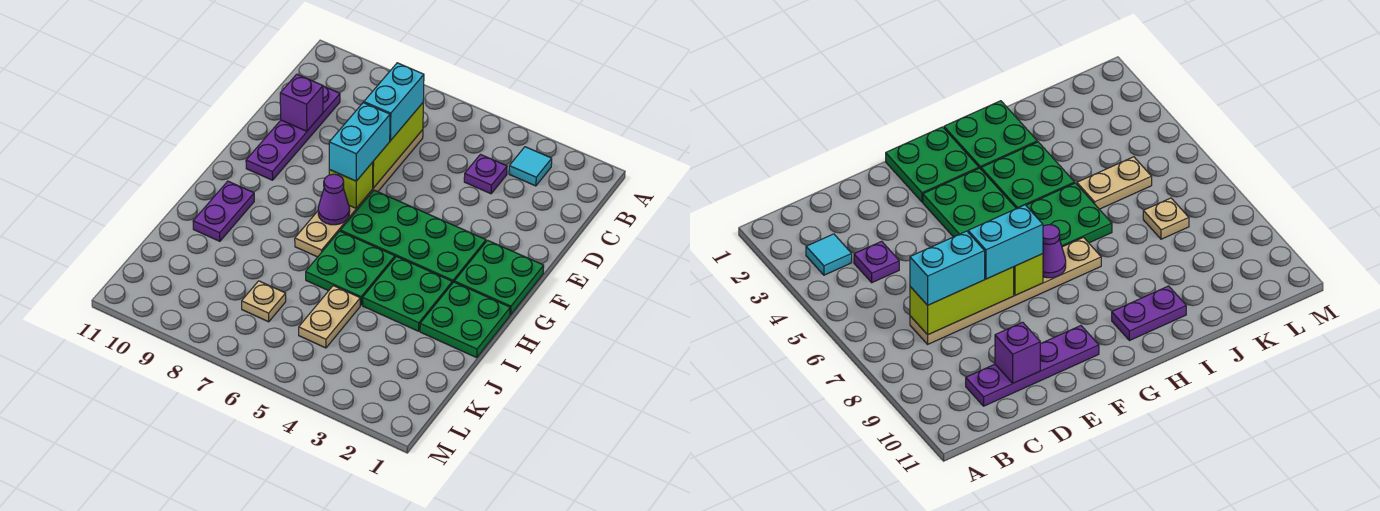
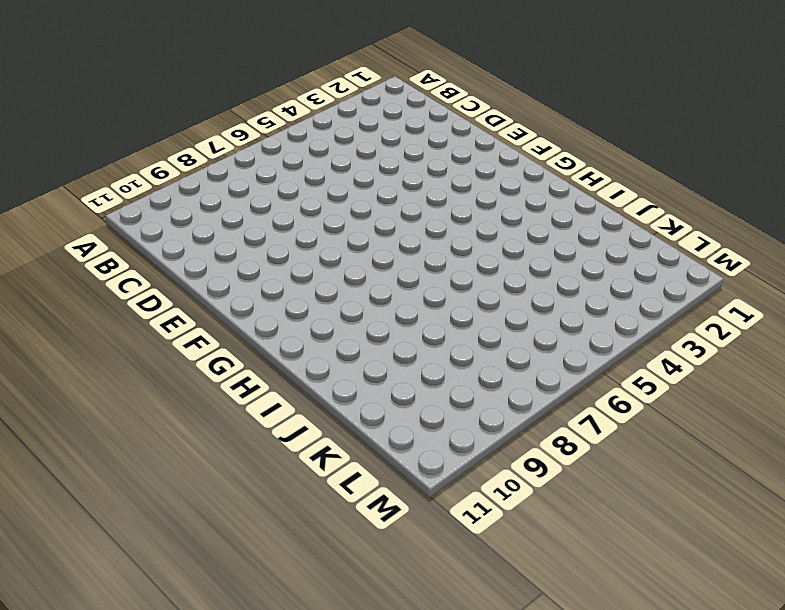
none -> cyan tile B3 level 1
none -> purple plate C4 level 1
none -> tan plate C7:H7 level 1

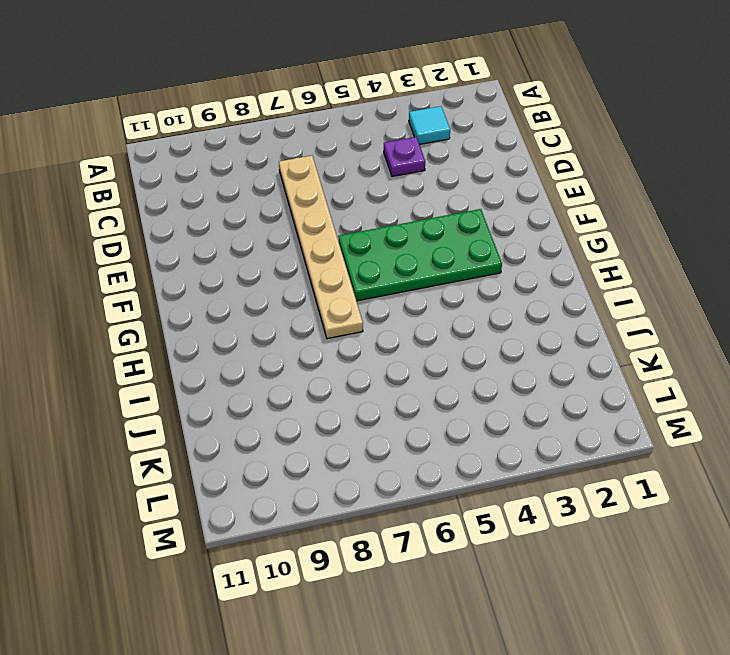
none -> purple plate C10:F10 level 1
none -> green plate F1:G2 level 1
none -> green plate H1:I2 level 1

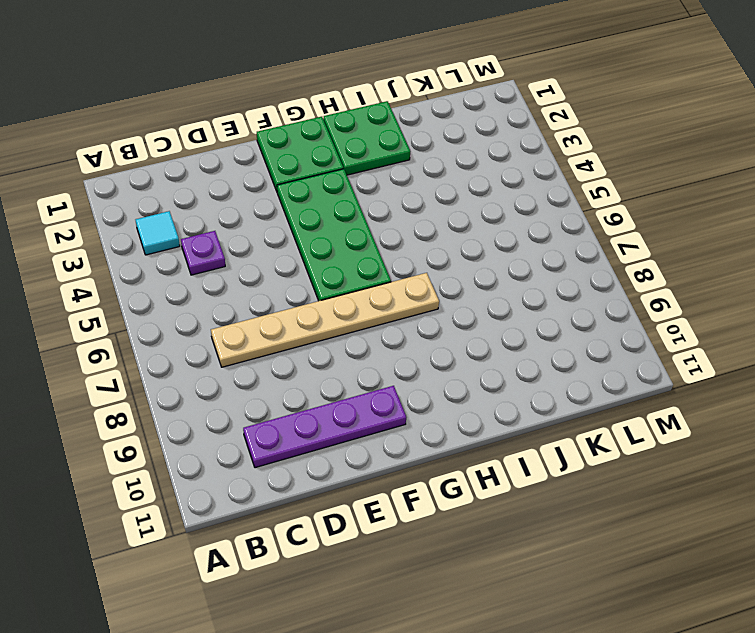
none -> green plate H3:I4 level 1
none -> green plate H5:I6 level 1
none -> purple plate H10:I10 level 1

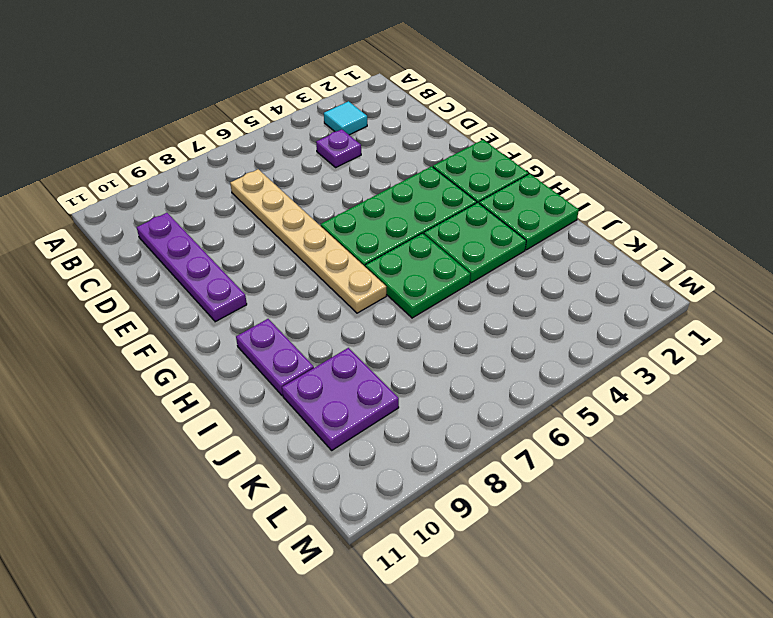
purple plate J9:K10 level 1 -> none
none -> tan plate J5:K5 level 1
none -> tan plate K7 level 1
none -> lime brick C7:E7 level 2

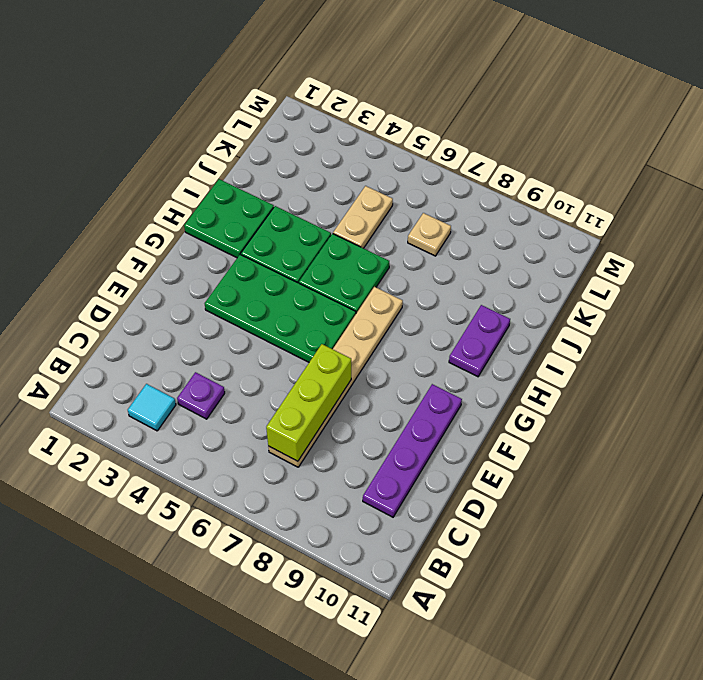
none -> green plate F1:G2 level 1
none -> purple brick D10 level 2
none -> lime brick F7 level 2

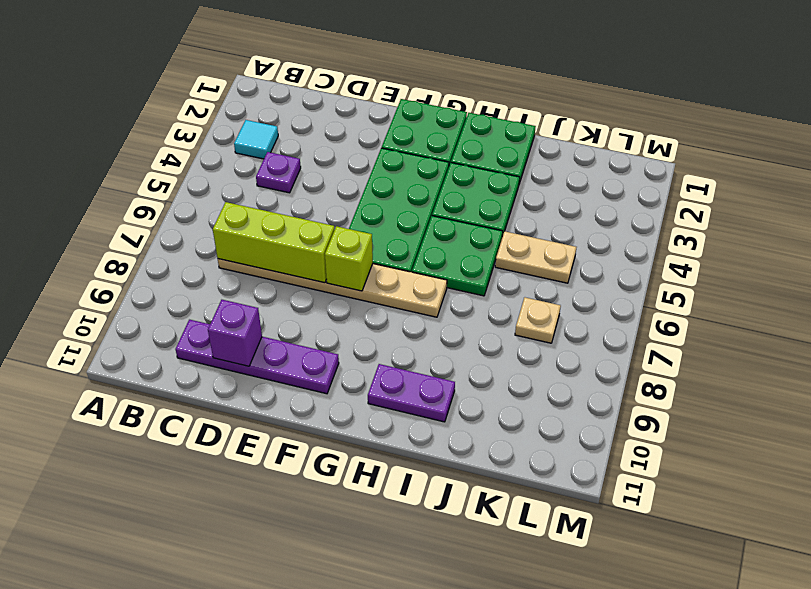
none -> purple cone G7 level 2
none -> cyan brick C7:D7 level 3
none -> cyan brick E7:F7 level 3

